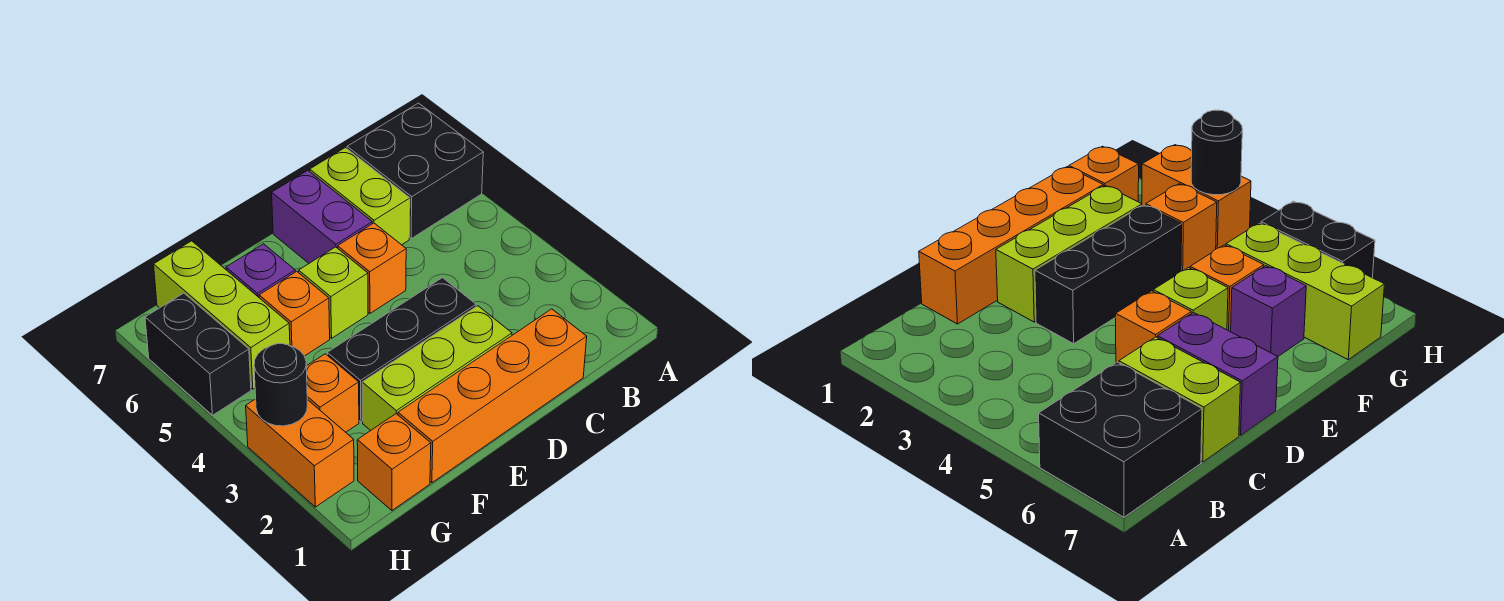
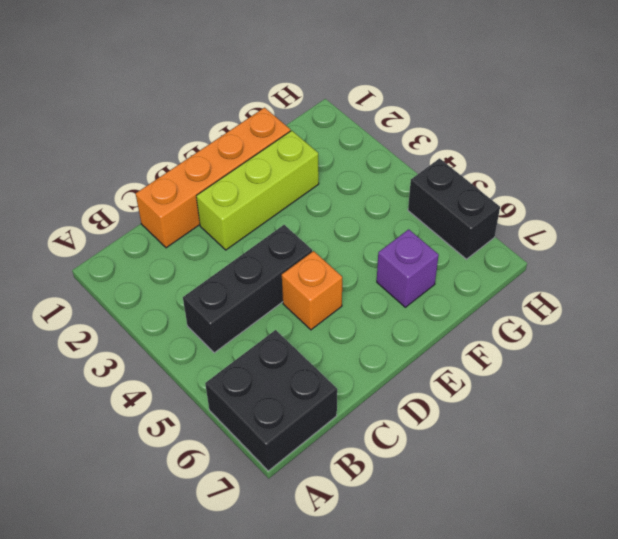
black brick B4:D4 level 1 -> black brick D3:F3 level 1
none -> lime brick C6:C7 level 1
none -> purple brick D6:D7 level 1
none -> lime brick E5 level 1

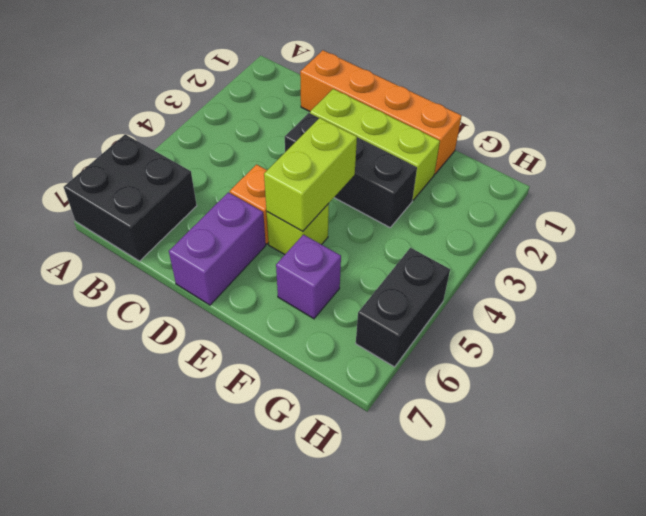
lime brick E4:E5 level 2 -> lime brick C6:C7 level 1
none -> orange brick F5 level 1
none -> orange brick G1 level 1
none -> orange brick G3 level 1

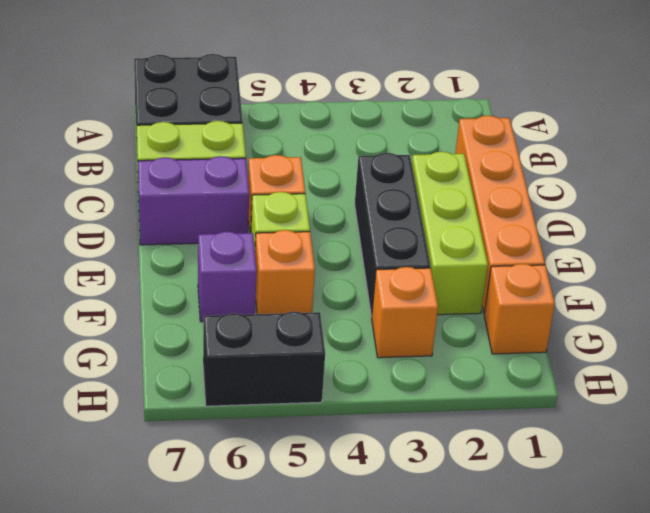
none -> lime brick G5:G7 level 1
none -> orange brick H2:H3 level 1
none -> black round brick H3 level 2

